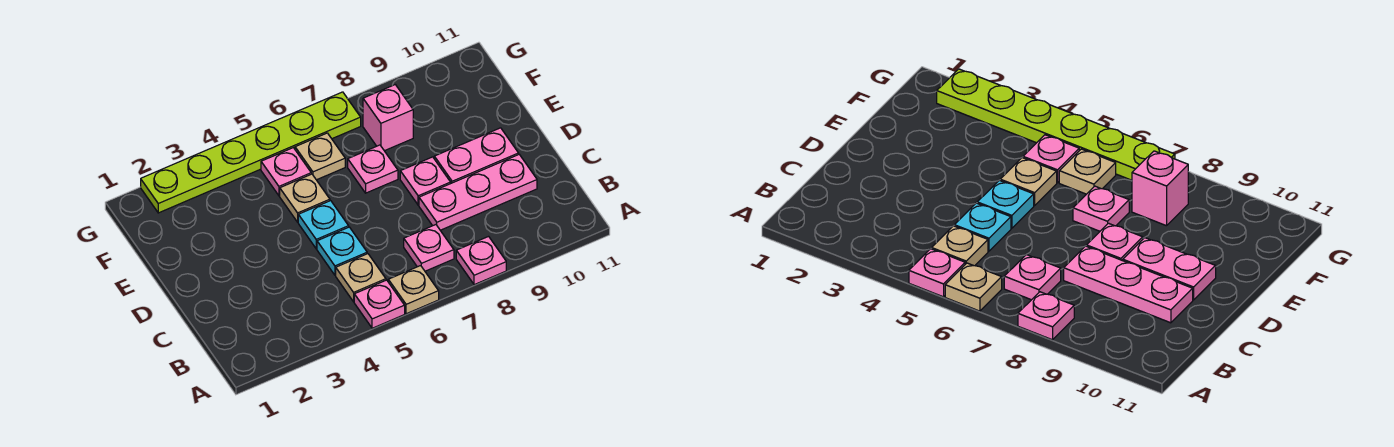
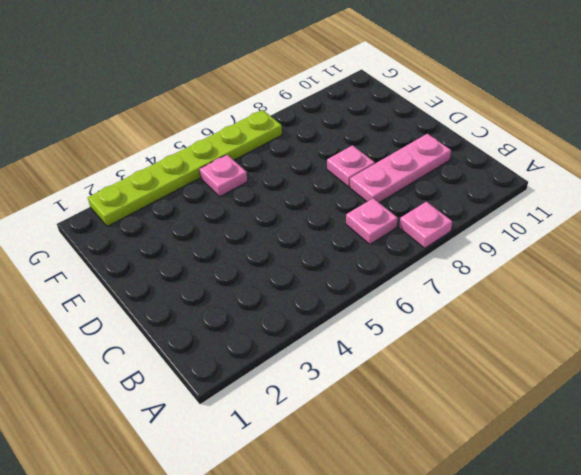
none -> pink plate A5 level 1
none -> tan plate A6 level 1
none -> tan plate B5 level 1

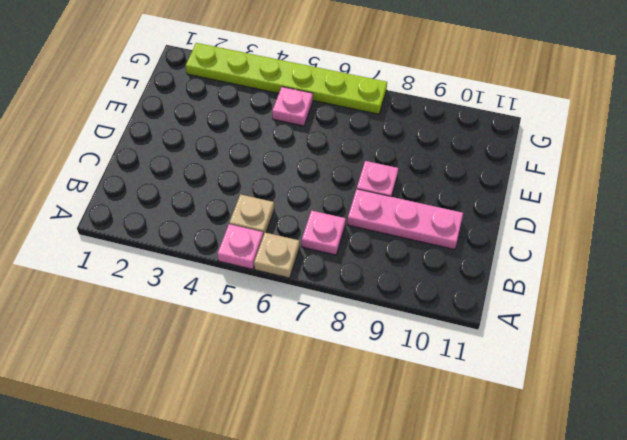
none -> pink plate A8 level 1
none -> cyan plate C5 level 1
none -> cyan plate D5 level 1

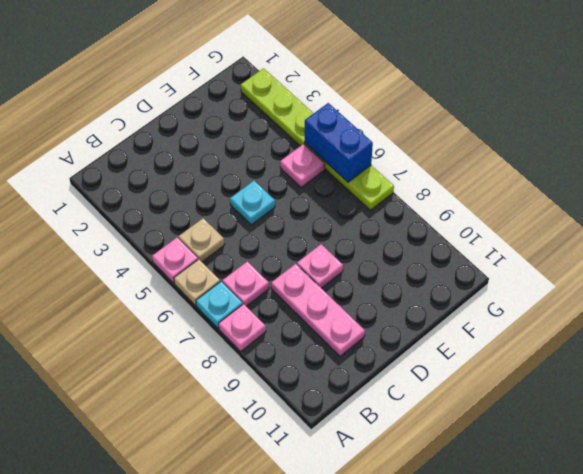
cyan plate A7 level 1 -> cyan plate C5 level 1
blue brick G5:G6 level 2 -> none
none -> pink plate D9:D10 level 1
none -> tan plate E5 level 1
none -> pink plate E7 level 1

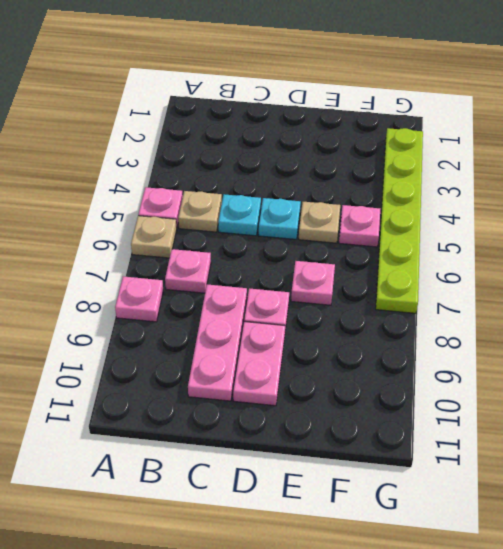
none -> tan plate F6 level 1
none -> pink brick F8 level 1

